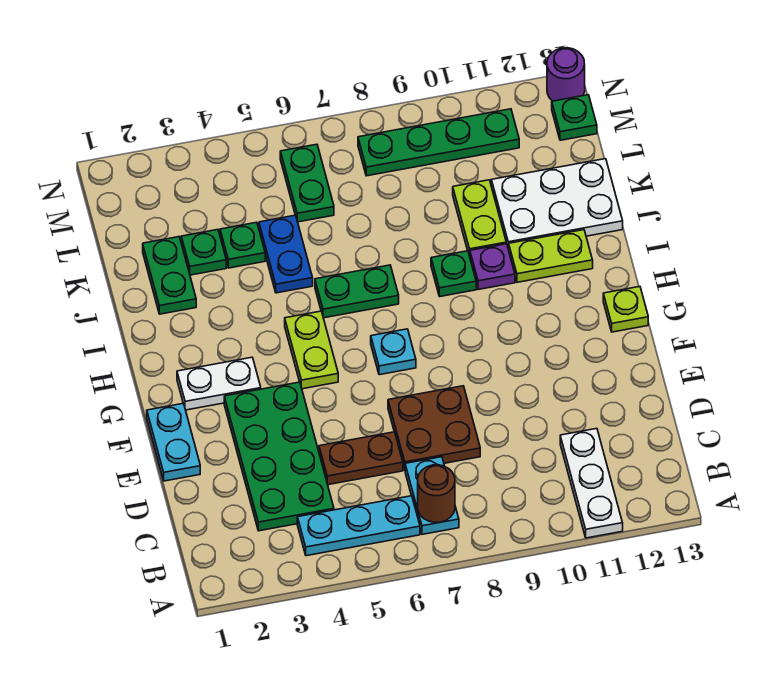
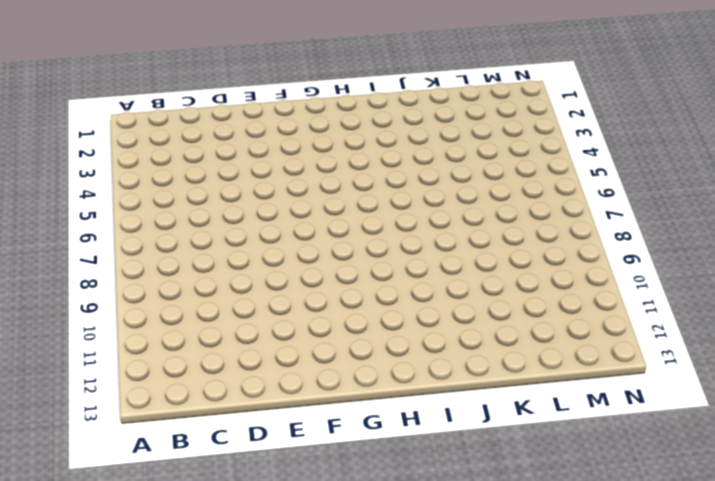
none -> white plate A11:C11 level 1
none -> cyan plate B4:B6 level 1
none -> cyan plate B7:C7 level 1

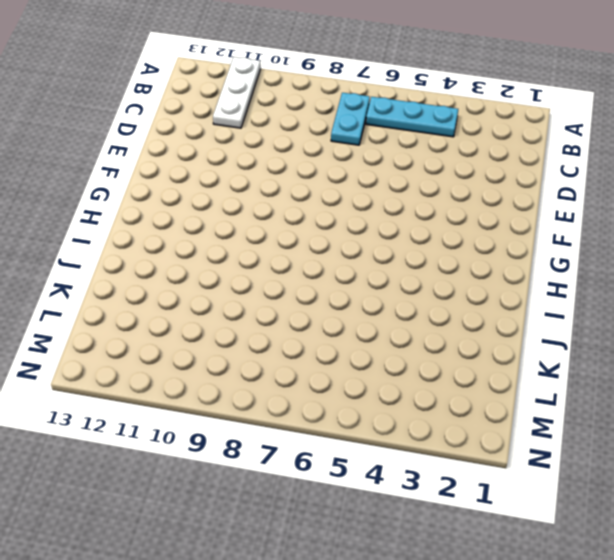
none -> green plate C3:F4 level 1
none -> brown plate D5:D6 level 1
none -> brown plate D7:E8 level 1

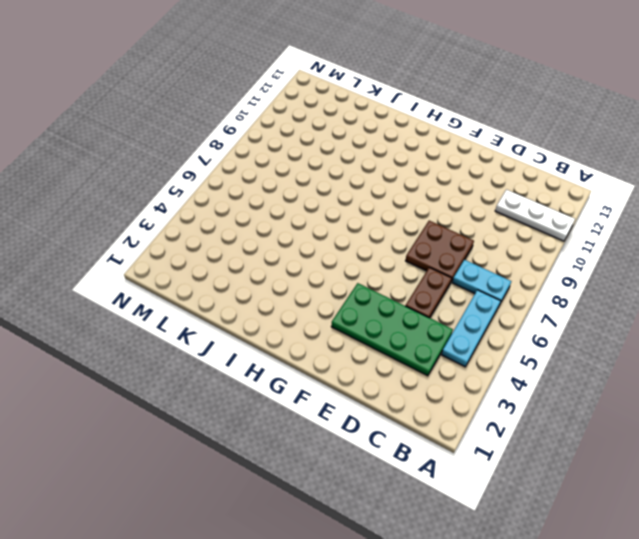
none -> cyan plate E1:F1 level 1
none -> white plate G2:G3 level 1
none -> lime plate G5:H5 level 1

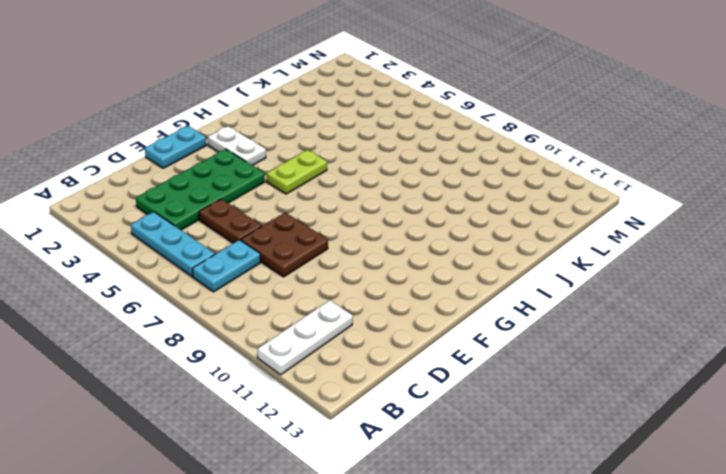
none -> cyan plate G7 level 1
none -> lime plate G13 level 1
none -> green plate I6:I7 level 1

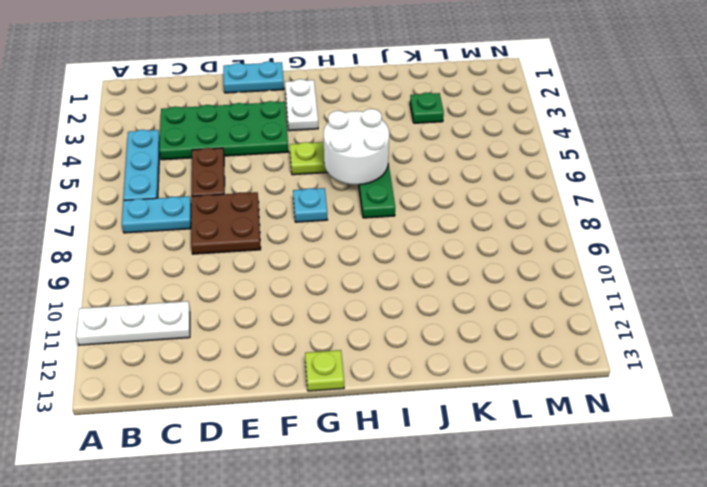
white round brick H5:I6 level 2 -> none
none -> green plate I9 level 1
none -> purple plate I10 level 1
none -> lime plate I11:I12 level 1

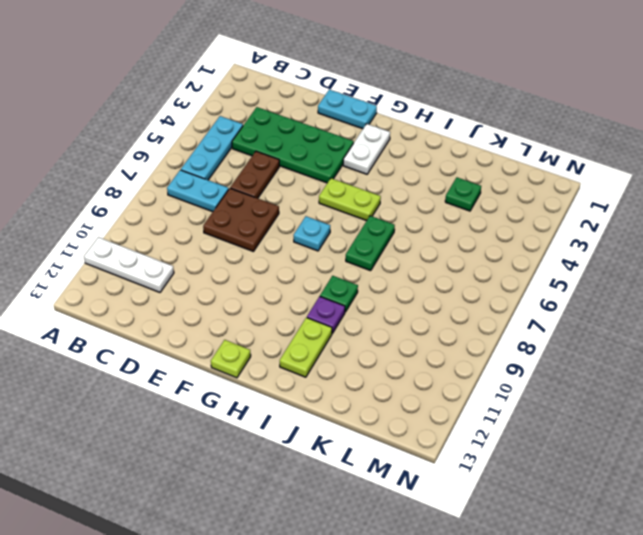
none -> green plate J2:K2 level 1
none -> blue plate J5:K5 level 1
none -> lime plate J10:K10 level 1

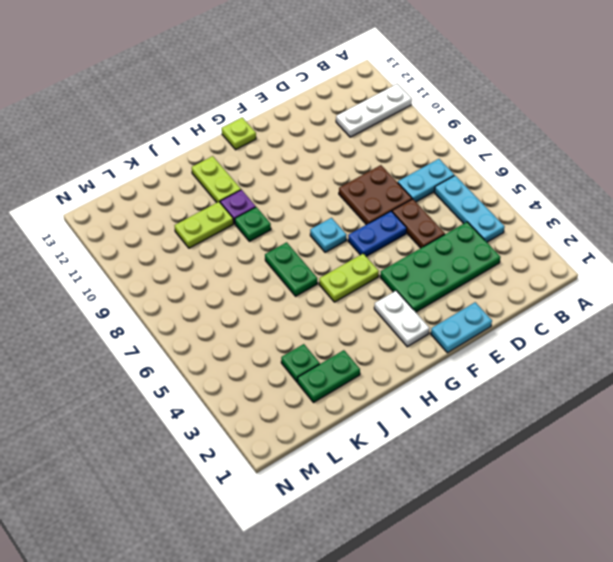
blue plate E6:F6 level 1 -> blue plate J5:K5 level 1
none -> white plate J11:K13 level 1
none -> green plate K4 level 1
none -> green plate L6:M6 level 1

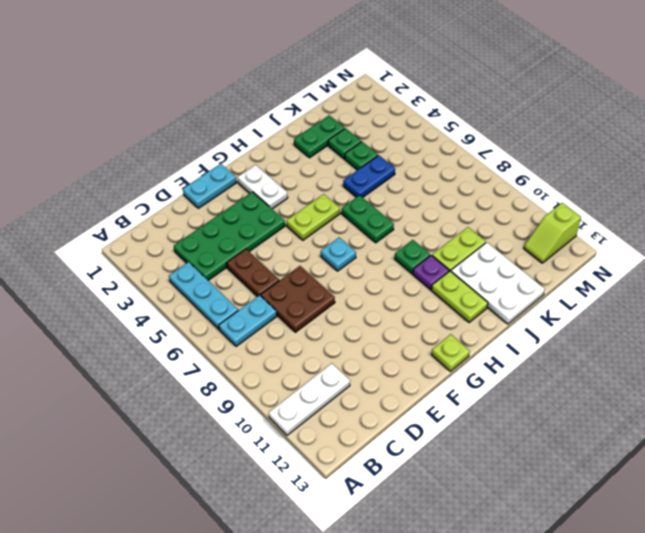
lime slope M12:N12 level 1 top N -> none
none -> green plate L6:M6 level 1
none -> green plate M8:M11 level 1
none -> green plate M13 level 1

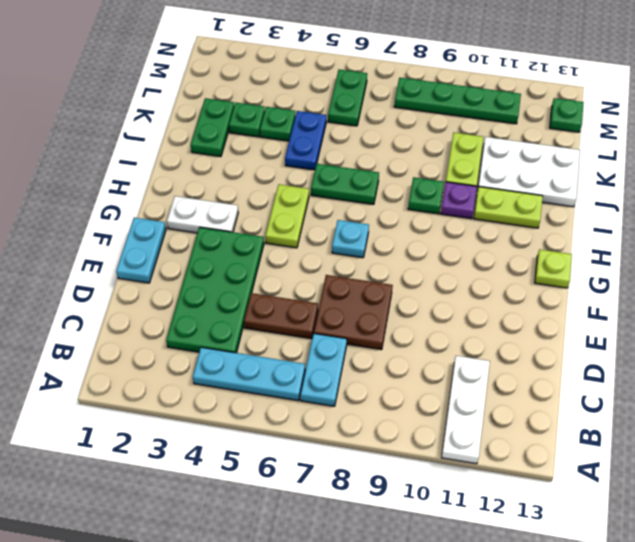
none -> purple round brick N13 level 1
none -> brown round brick B7 level 2

